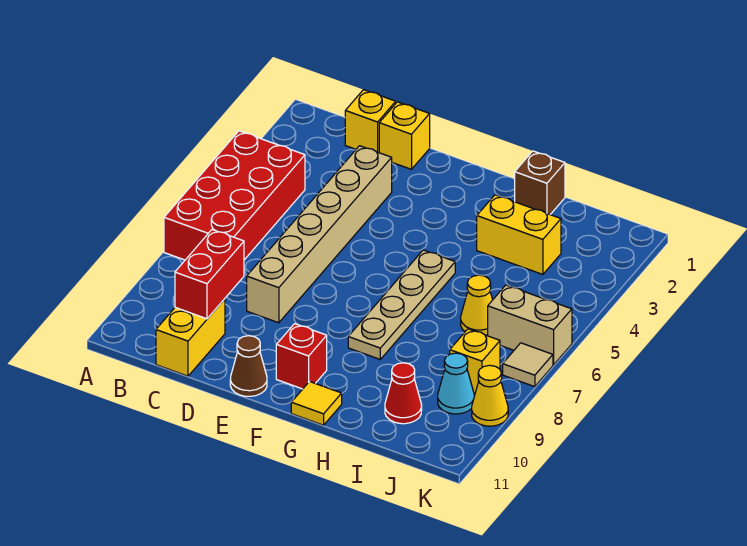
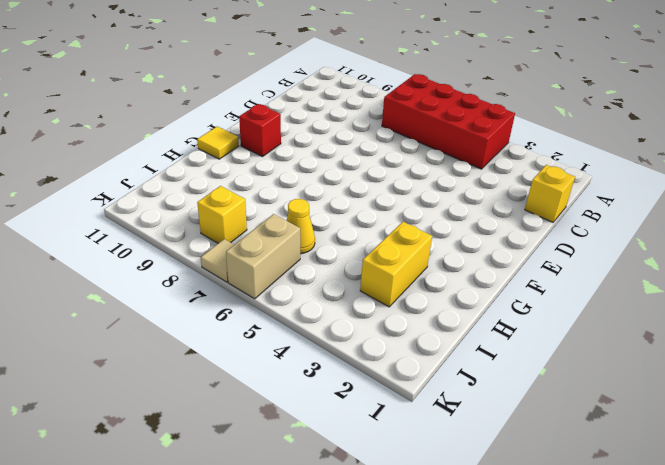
none -> yellow brick C10:C11 level 1
none -> yellow brick D1 level 1
none -> tan brick D3:D8 level 1

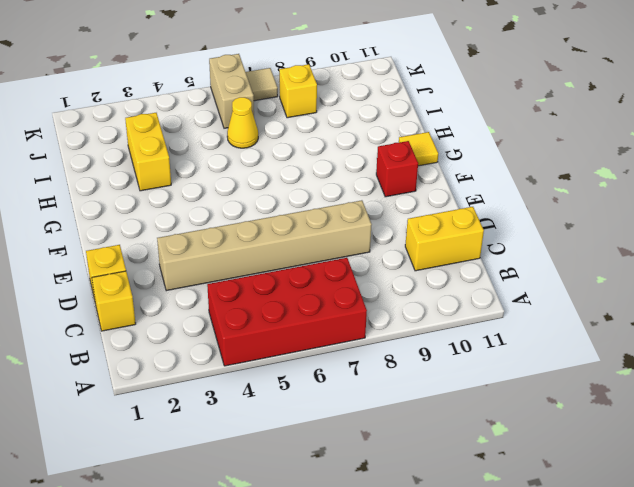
none -> brown cone E11 level 1
none -> tan plate G5:G8 level 1
none -> brown brick H1 level 1

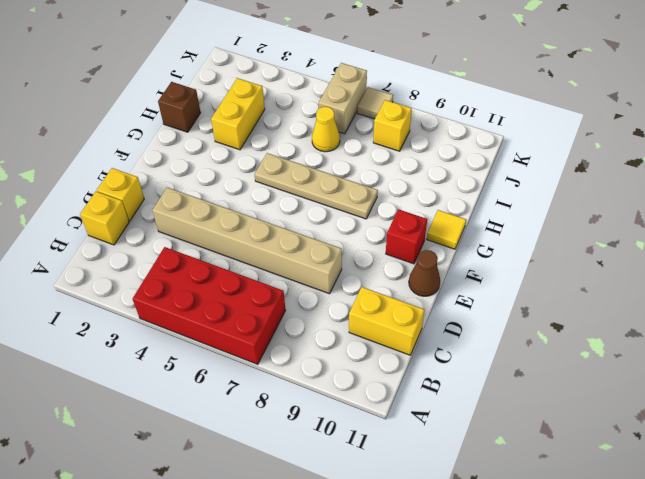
none -> red cone I10 level 1
none -> cyan cone J9 level 1
none -> yellow cone K9 level 1

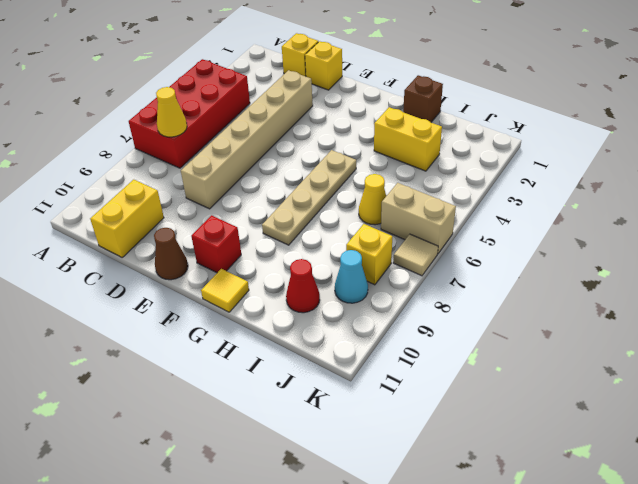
yellow cone B7 level 2 -> yellow cone K9 level 1
none -> red brick C9:C10 level 2

